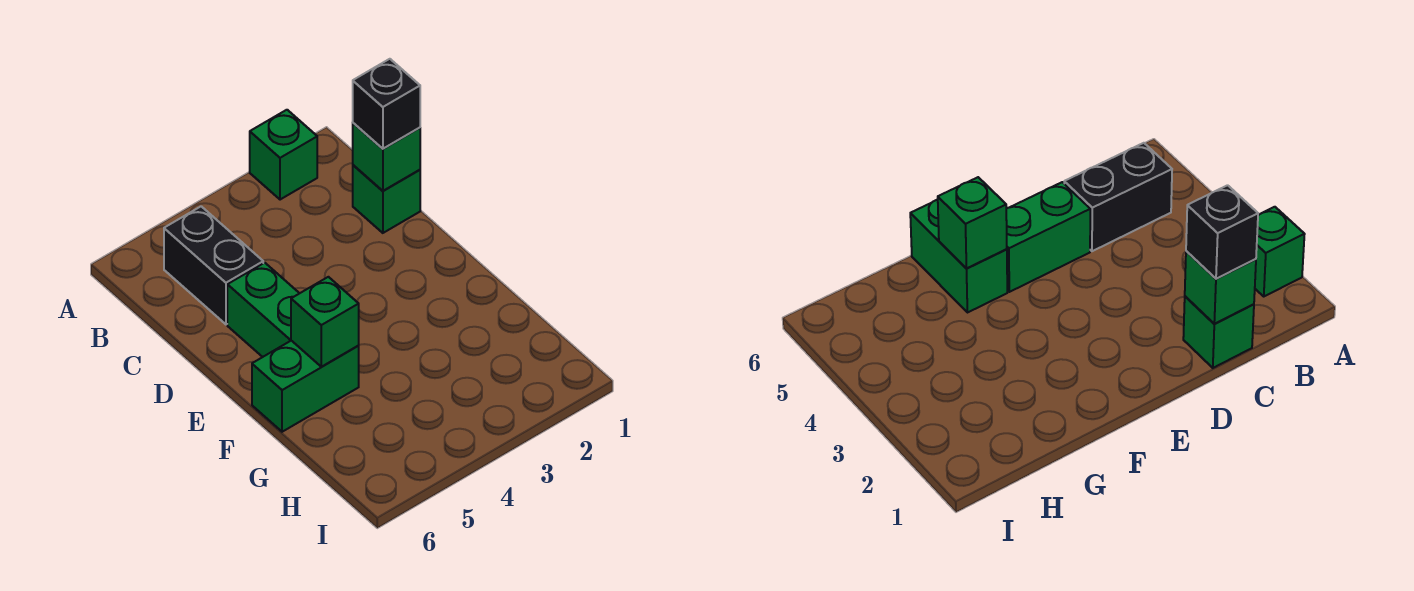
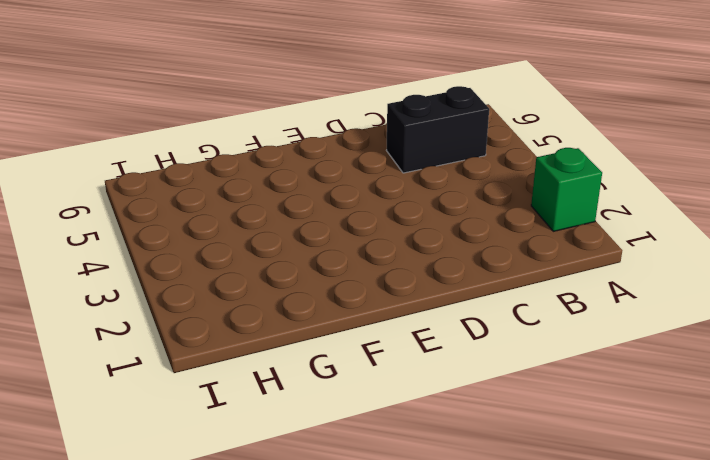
none -> green brick C1 level 1
none -> green brick D5:E5 level 1

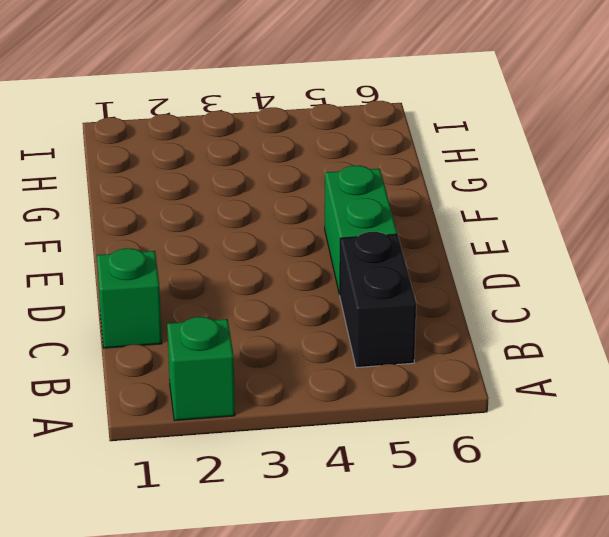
none -> green brick F5:F6 level 1
none -> green brick C1 level 2

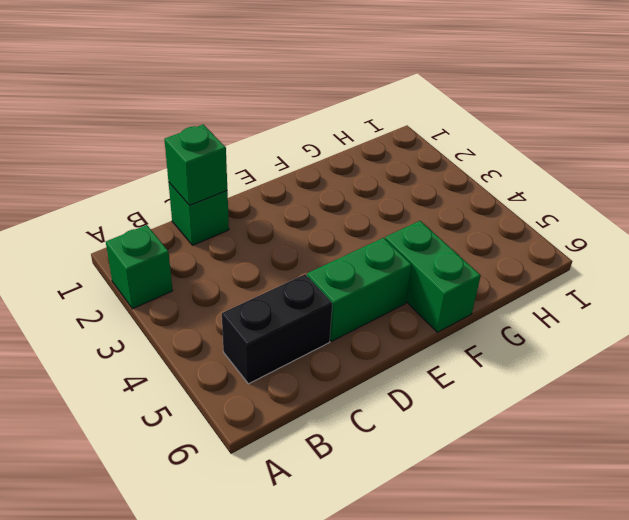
none -> green brick F5 level 2
none -> black brick C1 level 3

